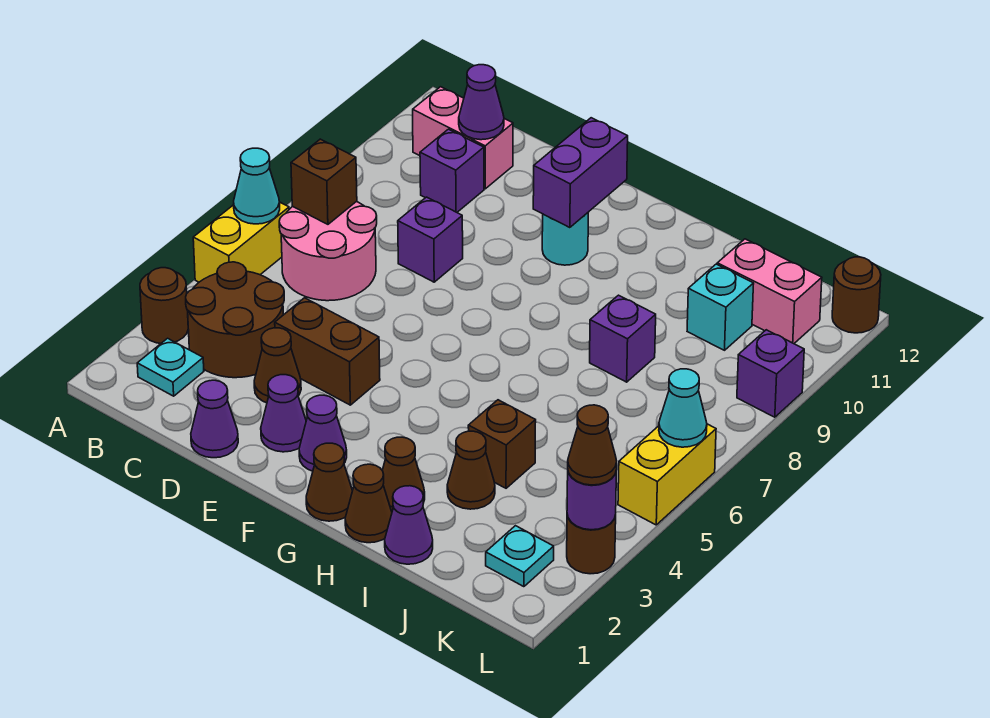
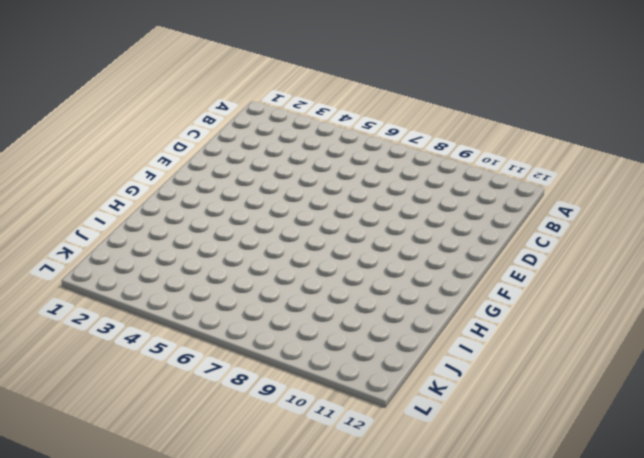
none -> brown round brick A3 level 1
none -> yellow brick A5:A6 level 1
none -> cyan plate B2 level 1
none -> brown round brick B3:C4 level 1

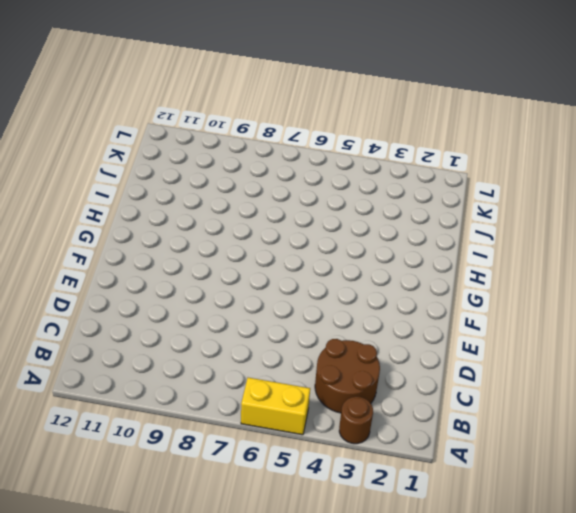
none -> cyan plate B2 level 1
none -> pink round brick B6:C7 level 1
none -> pink brick B11:C11 level 1
none -> purple brick C10 level 1

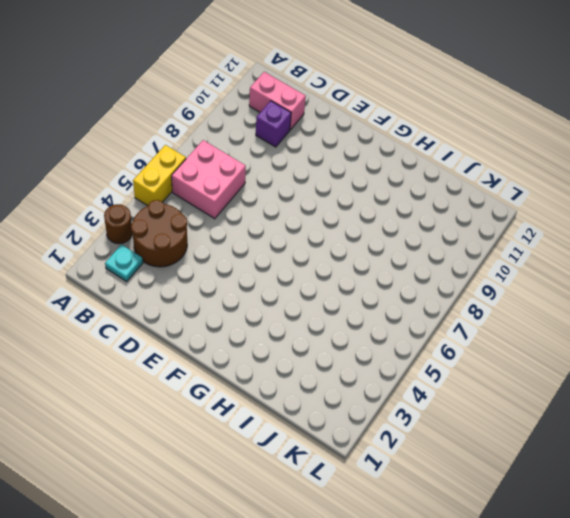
pink brick B6:C7 level 1 -> pink round brick B6:C7 level 1
none -> purple cone D1 level 1
none -> brown cone D3 level 1
none -> brown brick D4:E4 level 1
none -> purple brick D8 level 1

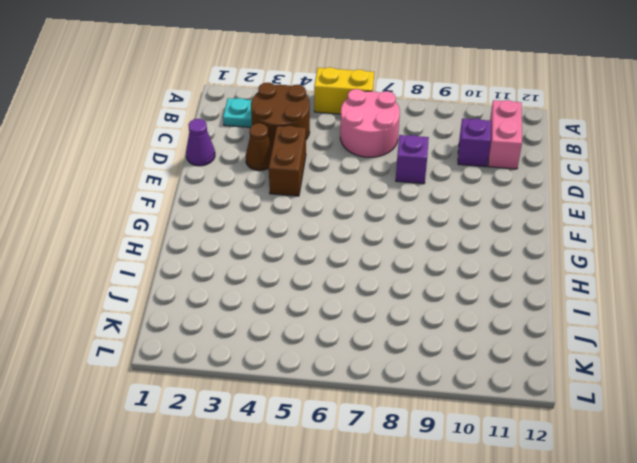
none -> brown round brick A3 level 1
none -> purple cone E2 level 1
none -> purple cone F2 level 1
none -> cyan round brick F10 level 1

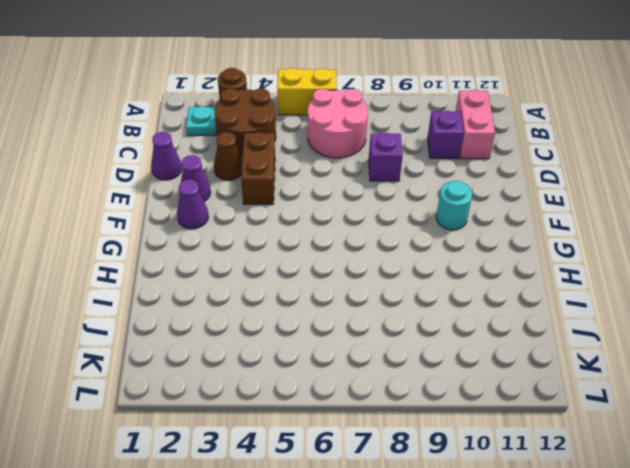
none -> brown cone G1 level 1
none -> brown cone H1 level 1
none -> brown cone H2 level 1
none -> purple cone I1 level 1

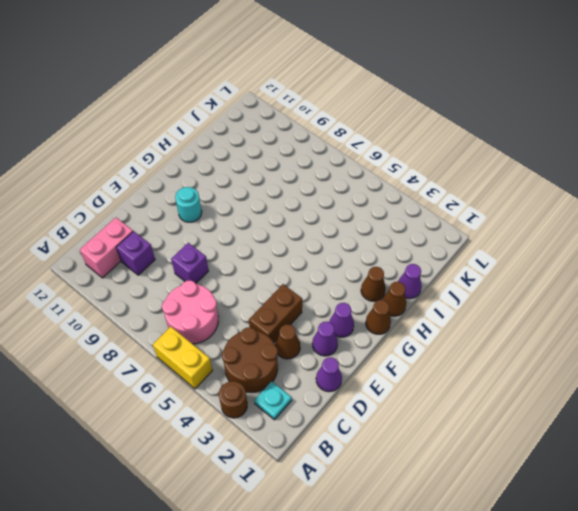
none -> brown cone I3 level 1
none -> brown brick I4 level 1
none -> purple brick I8 level 1
none -> cyan brick J10 level 1

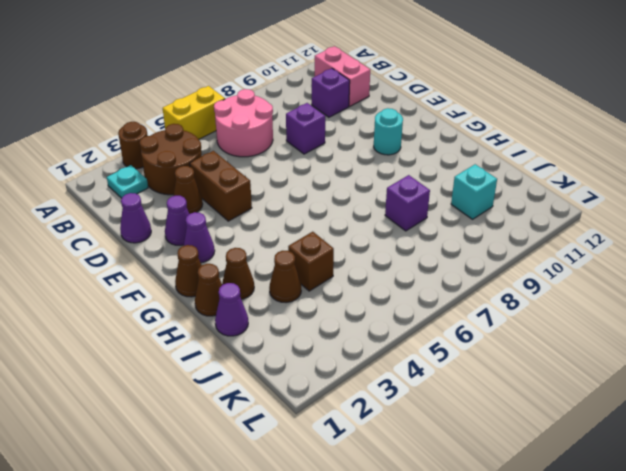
none -> pink brick J11:K11 level 1
none -> cyan plate K2 level 1
none -> brown round brick L3 level 1
none -> yellow brick L5:L6 level 1

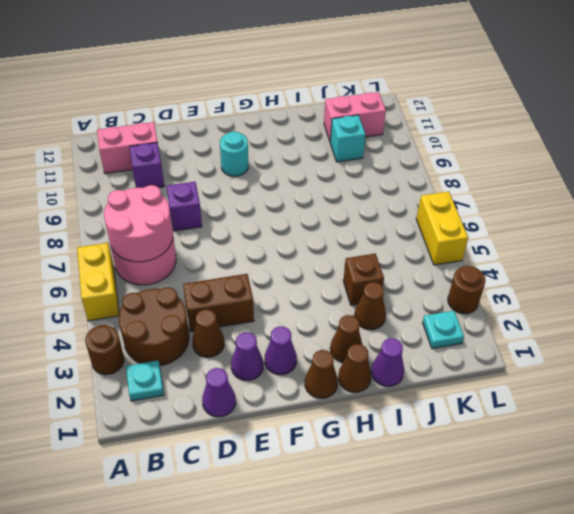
pink round brick B6:C7 level 2 -> brown brick B7 level 2
none -> purple brick I8 level 1
none -> purple brick L9 level 1
none -> brown round brick L12 level 1
none -> cyan cone A6 level 2

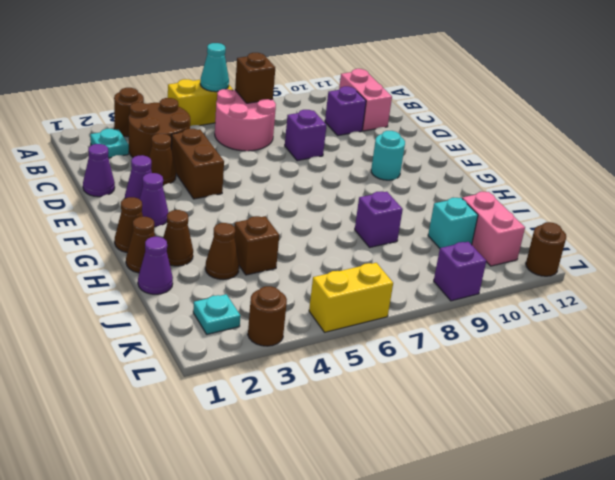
none -> purple cone C11 level 2
none -> purple brick F10:F11 level 2
none -> purple round brick L3 level 2
none -> cyan cone L6 level 2

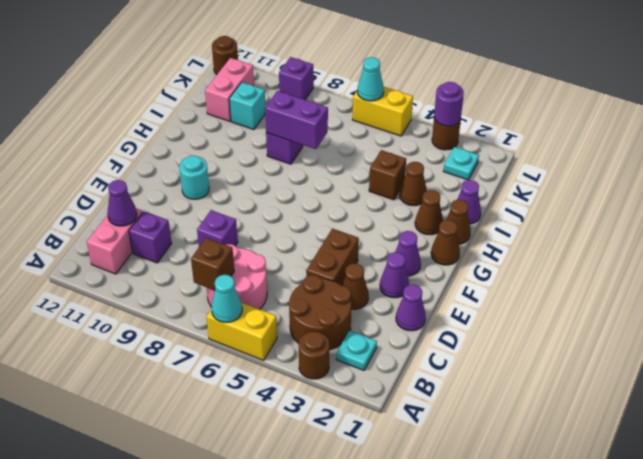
purple brick I7:I8 level 2 -> purple brick F10:F11 level 2
none -> brown cone L3 level 3

